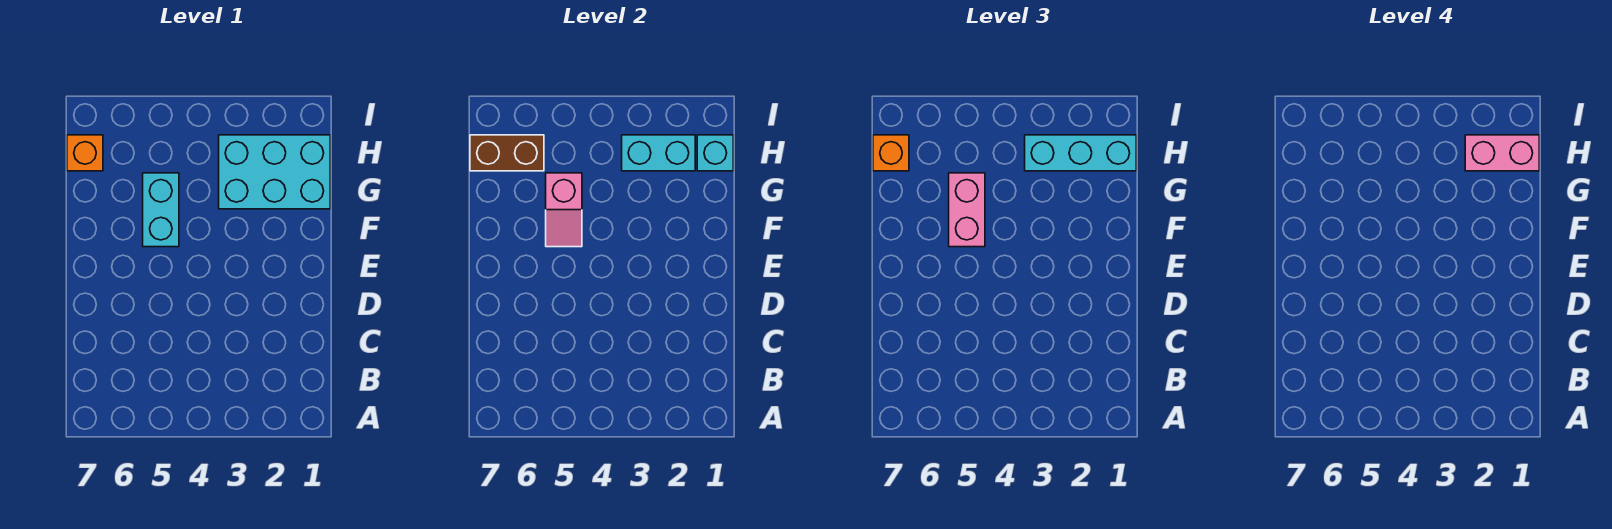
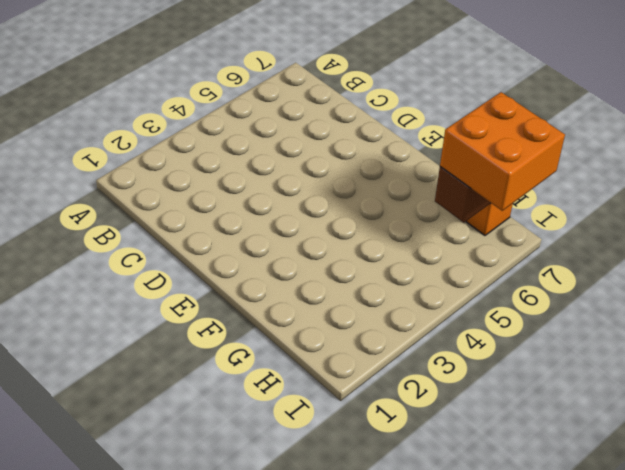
orange brick H6:I7 level 3 -> orange brick H7 level 3
none -> cyan brick F5:G5 level 1
none -> cyan brick G1:H3 level 1

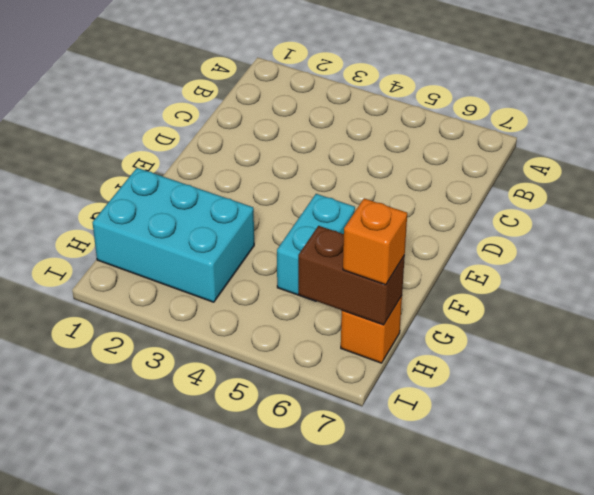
none -> pink slope F5:G5 level 2 top G
none -> cyan brick H1 level 2

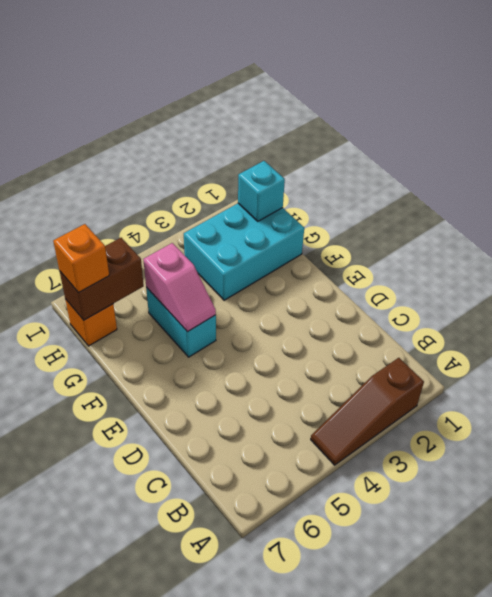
brown slope A2:A4 level 1 top 2 -> none
none -> cyan brick H2:H3 level 2
none -> pink brick F5:G5 level 3

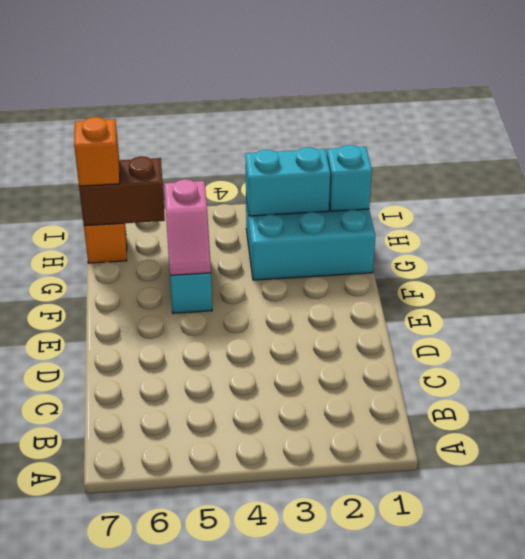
none -> pink brick F5:G5 level 3
none -> cyan brick H1:H3 level 3

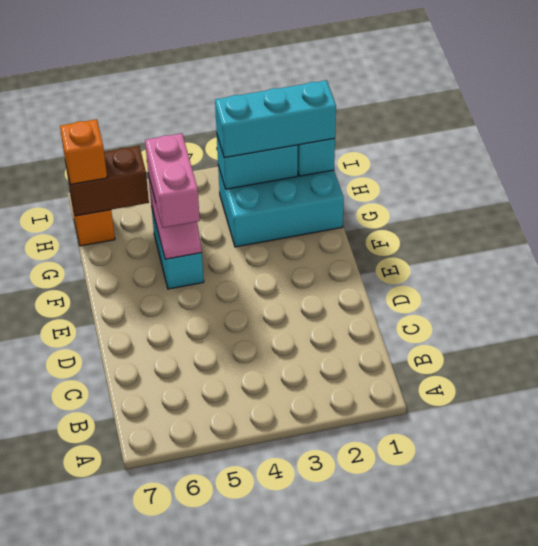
none -> pink brick H1:H2 level 4

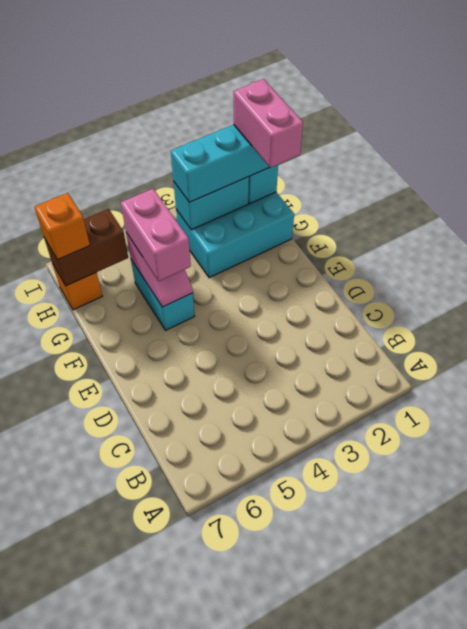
pink brick G1:H1 level 4 -> pink brick H1:H2 level 4

